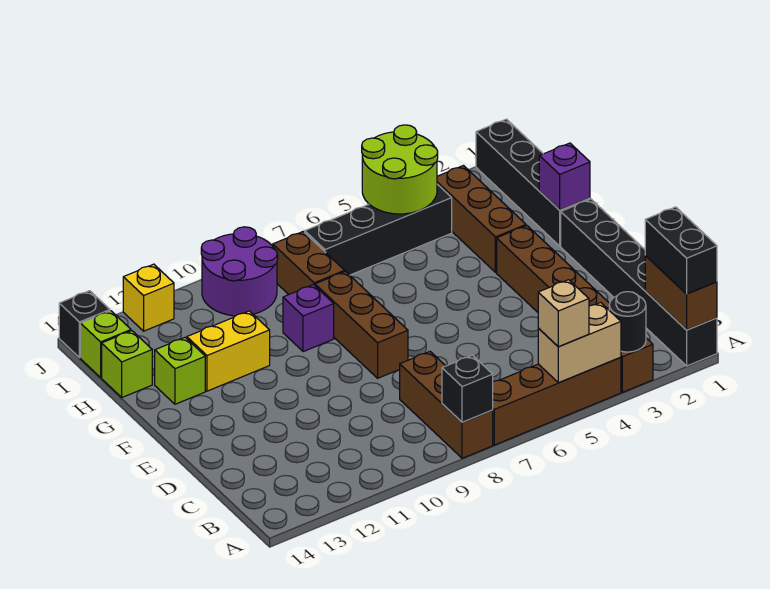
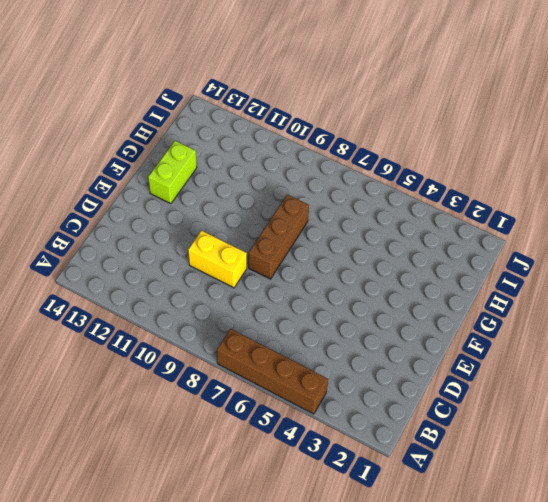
yellow brick D9:D10 level 1 -> yellow brick G11:G12 level 1
lime brick F13:G13 level 1 -> lime brick G13 level 1
none -> black brick A1:F1 level 1
none -> brown brick A3:F3 level 1
none -> brown brick A8:C8 level 1

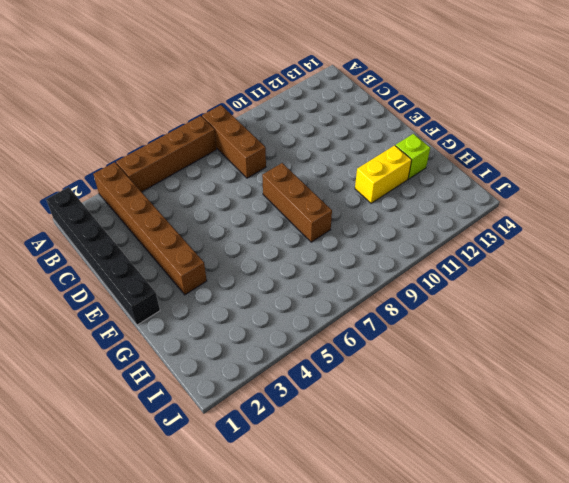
none -> black brick G1:J1 level 1
none -> brown brick G3:I3 level 1
none -> purple brick G9 level 1

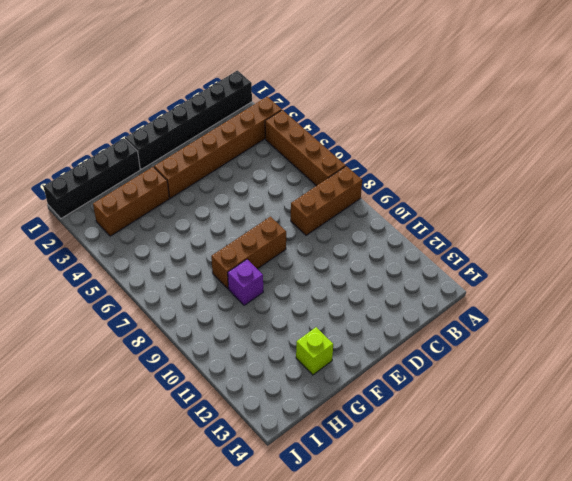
none -> yellow brick G11:G12 level 1
none -> brown brick H8:I8 level 1
none -> lime brick H14 level 1

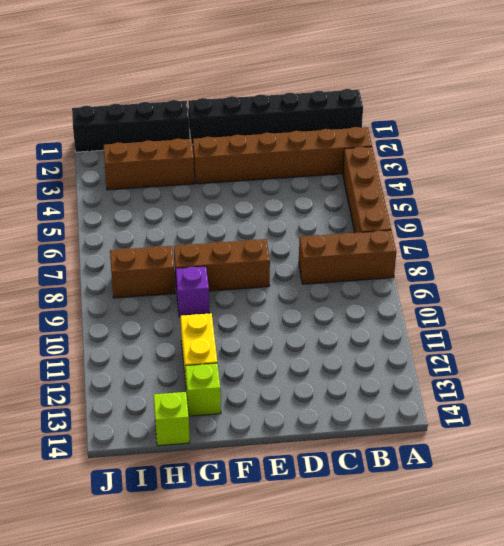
none -> black brick I4:I7 level 1
none -> purple round brick I9:J10 level 1
none -> lime brick I14 level 1

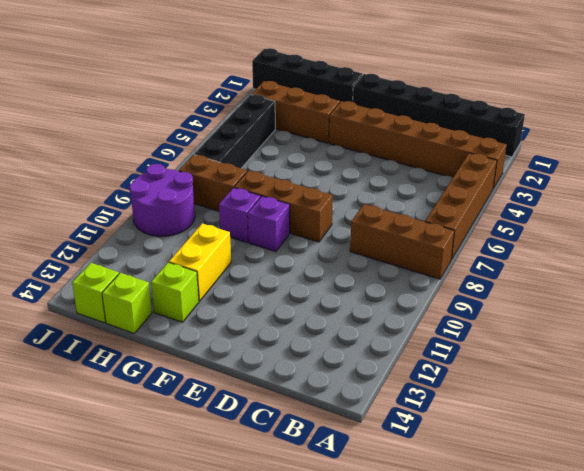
purple brick F9 level 1 -> purple brick G1 level 2
none -> yellow brick J12 level 1
none -> black brick J14 level 1
none -> brown brick A1:B1 level 2

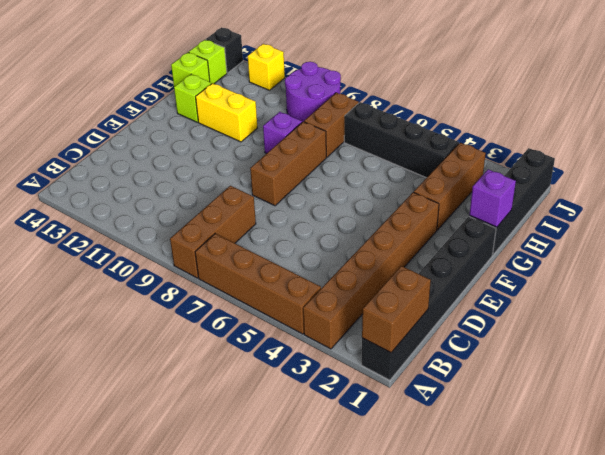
none -> black round brick A3 level 2
none -> tan brick A4:A5 level 2
none -> black brick A8 level 2

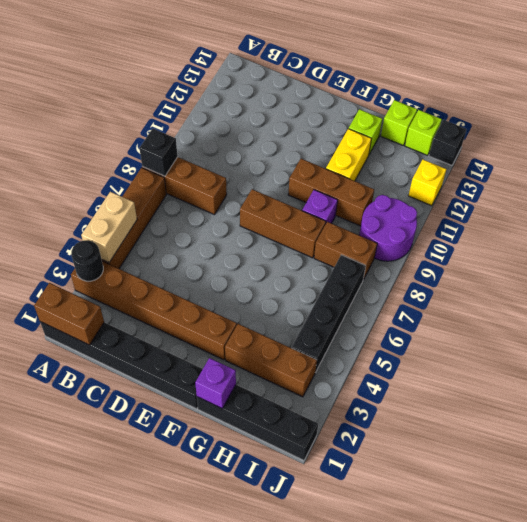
brown brick F10:H10 level 1 -> none
none -> lime round brick I4:J5 level 2
none -> black brick A1:B1 level 3
none -> tan brick A5 level 3

